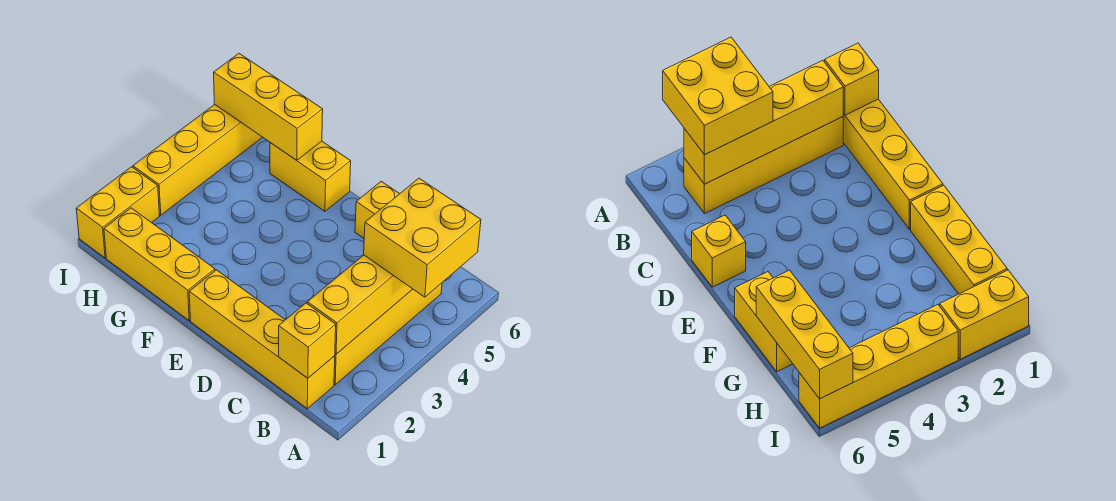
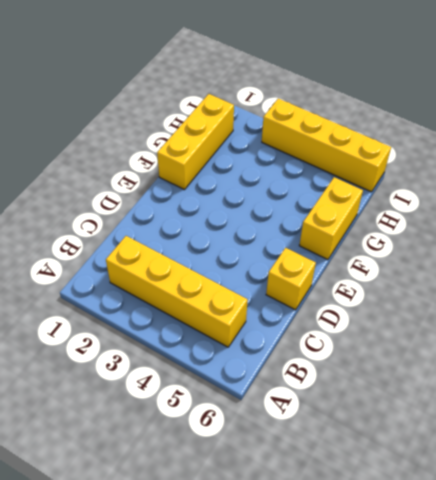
none -> yellow brick B1:E1 level 1
none -> yellow brick I1:I2 level 1

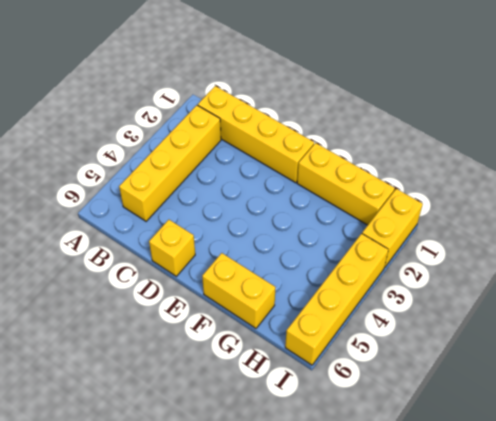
none -> yellow brick B1 level 2
none -> yellow brick B2:B5 level 2

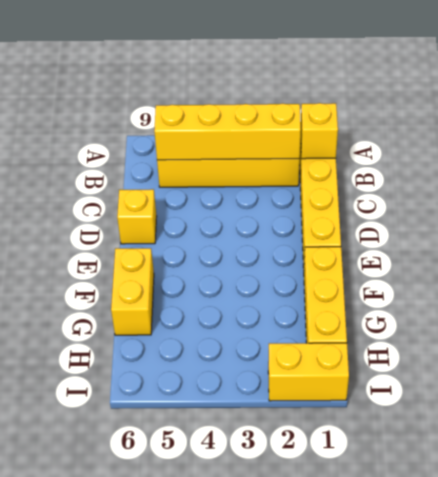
none -> yellow brick I3:I6 level 1
none -> yellow brick G6:I6 level 2

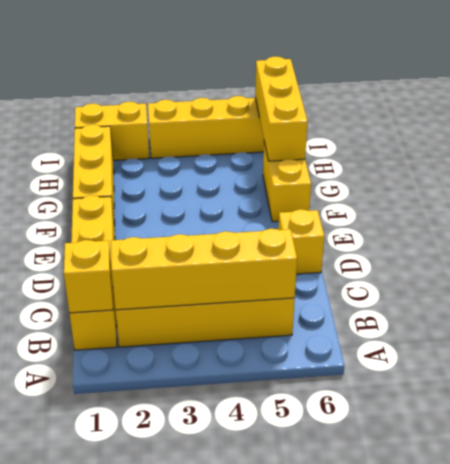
none -> yellow brick A4:B5 level 3

